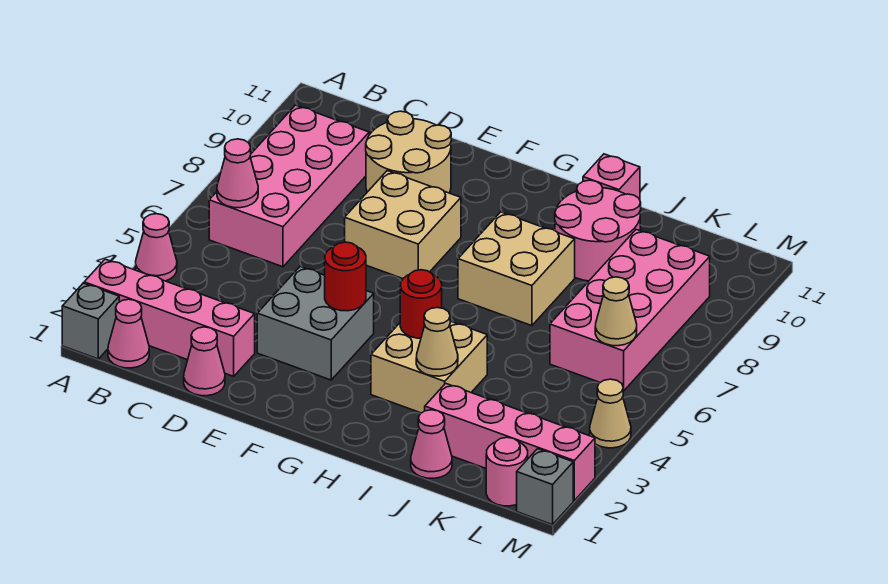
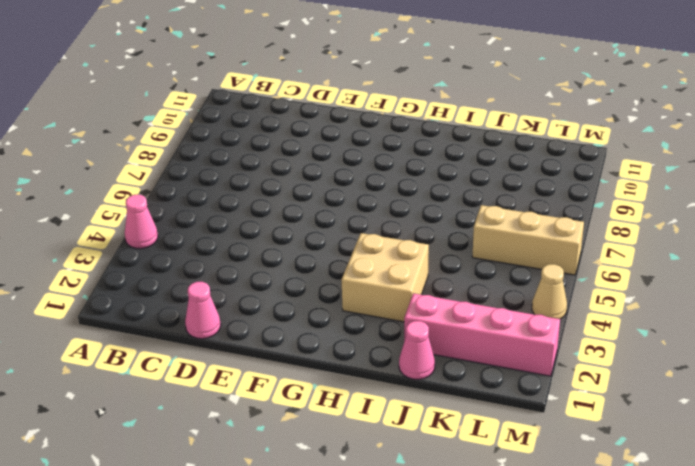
tan brick K6:M6 level 1 -> pink brick K6:L9 level 1
none -> grey brick A1 level 1
none -> pink brick A2:D2 level 1
none -> pink cone B1 level 1

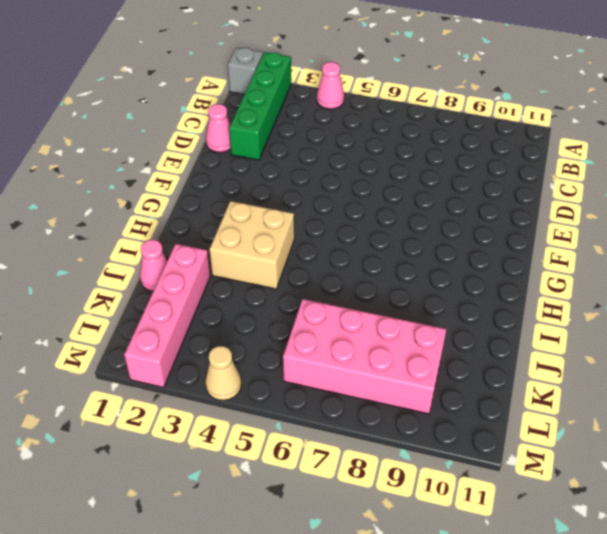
green brick A2:D2 level 1 -> pink brick A2:D2 level 1
none -> pink cone B1 level 1
none -> pink brick B6:C9 level 1
none -> tan round brick D9:E10 level 1

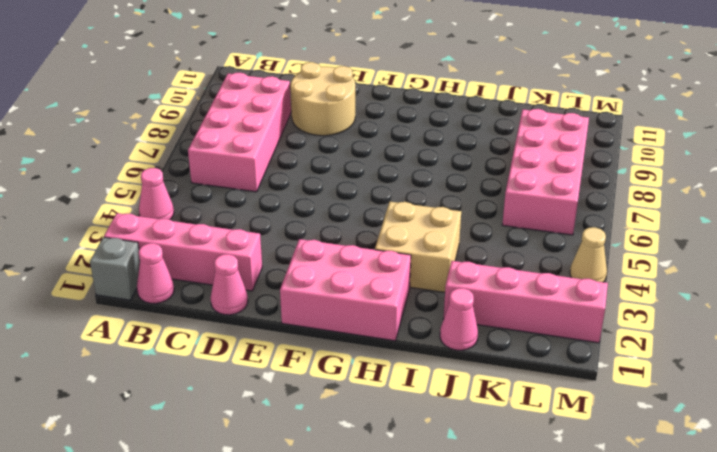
pink brick F1:H2 level 1 -> none
none -> grey brick E3:F4 level 1
none -> tan brick E7:F8 level 1
none -> tan brick H7:I8 level 1

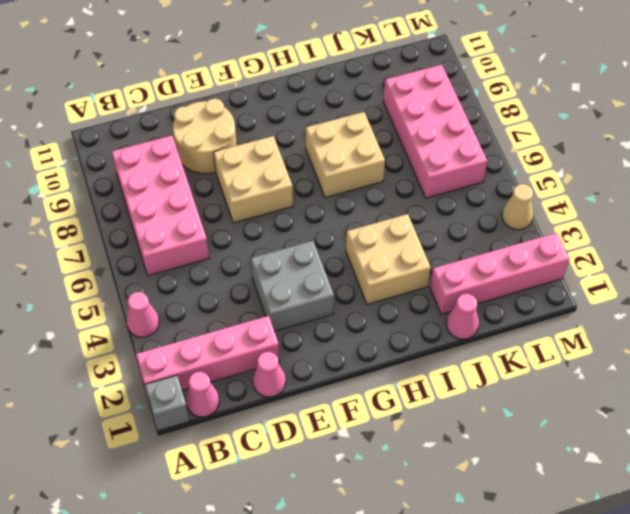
none -> pink round brick I9:J10 level 1
none -> pink brick I11 level 1
none -> pink round brick L1 level 1

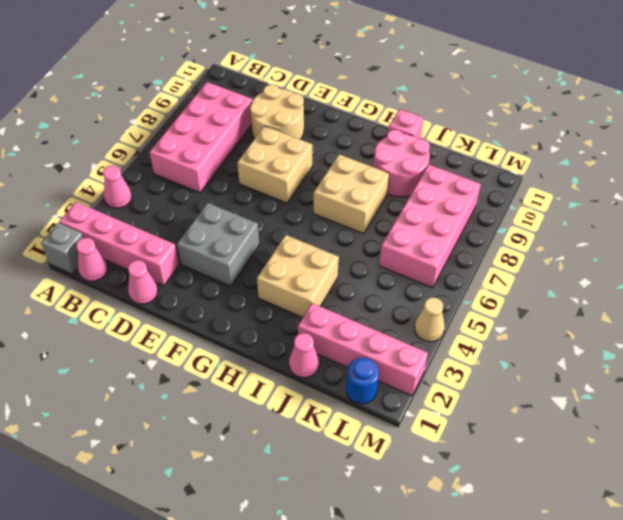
blue round brick L1 level 1 -> pink round brick L1 level 1
none -> grey brick M1 level 1
none -> pink cone B6 level 2
none -> red round brick F4 level 2

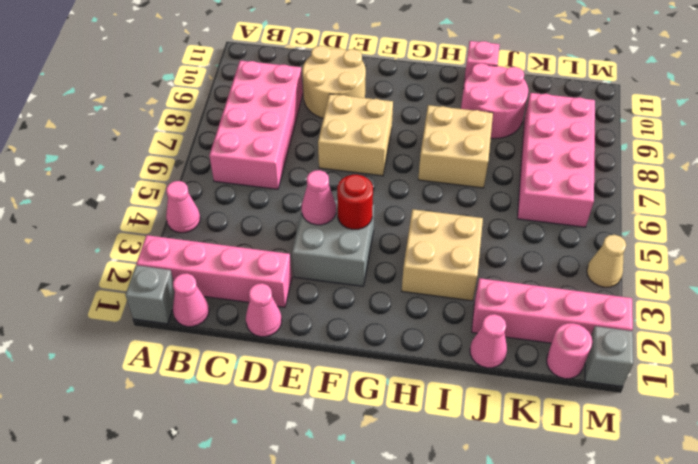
pink cone E4 level 2 -> pink cone B6 level 2
none -> red round brick H4 level 2
none -> tan cone I3 level 2
none -> tan cone L6 level 2

